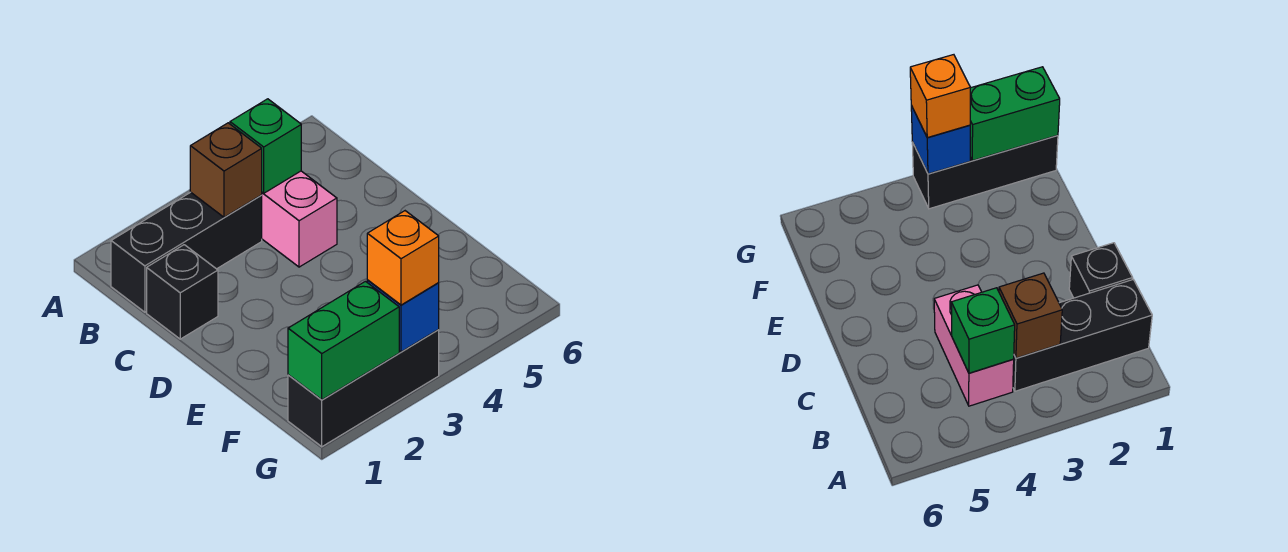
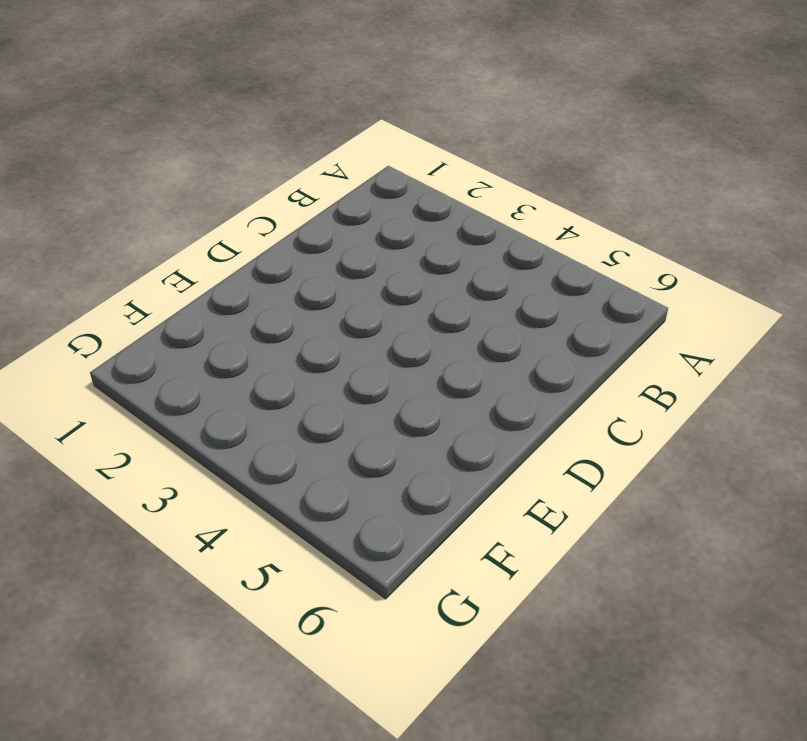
none -> black brick B1:B3 level 1
none -> pink brick B4:C4 level 1

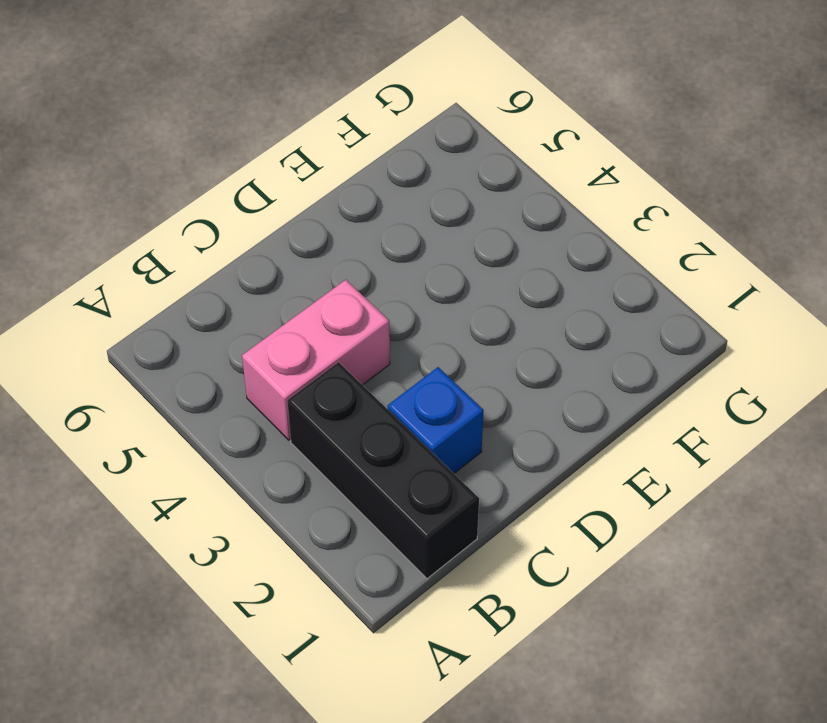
blue brick C2 level 1 -> blue brick G3 level 2
none -> black brick C1 level 1
none -> black brick G1:G3 level 1

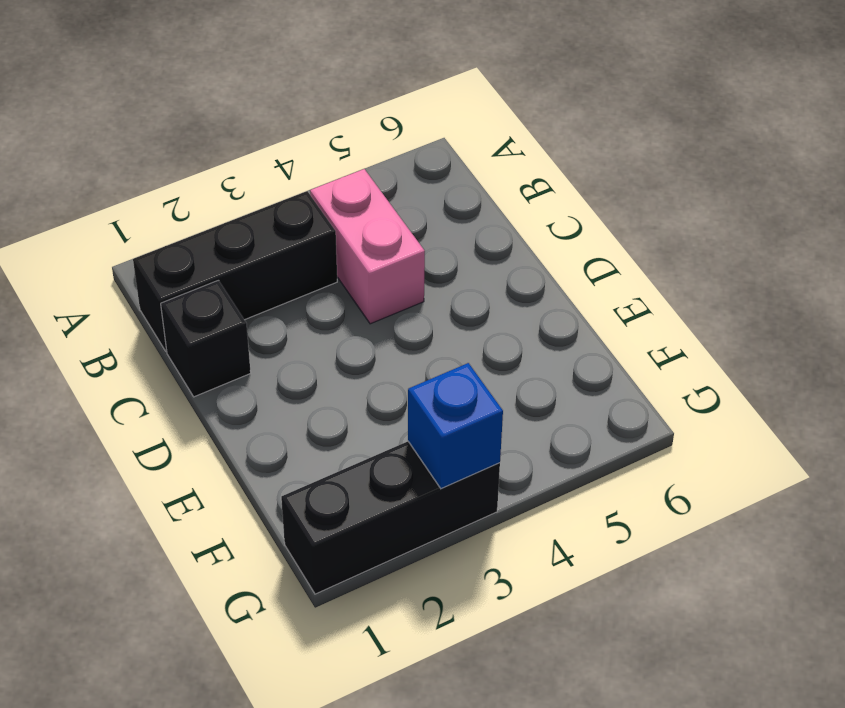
none -> brown brick B3 level 2
none -> green brick B4 level 2

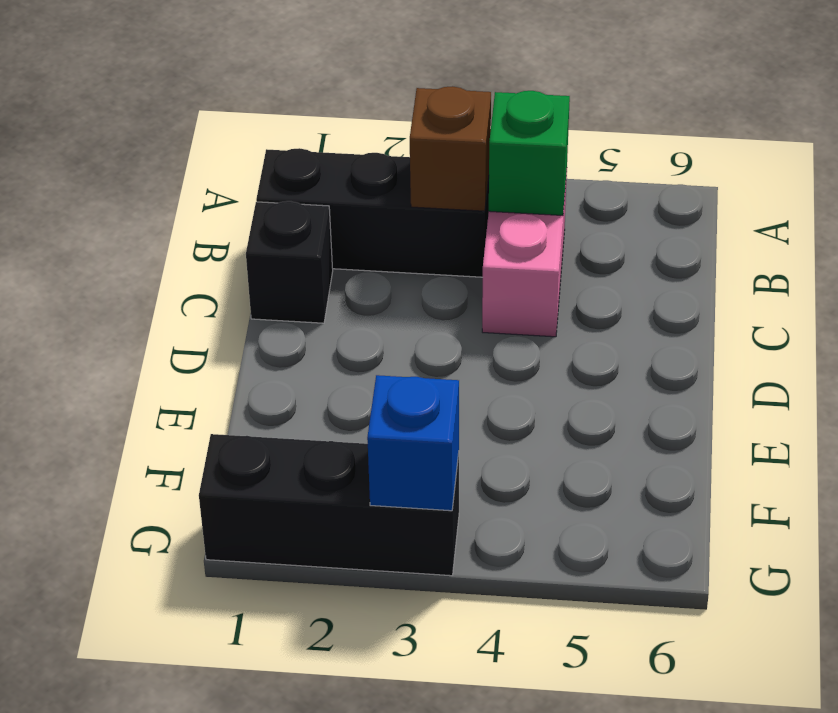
none -> green brick G1:G2 level 2
none -> orange brick G3 level 3

